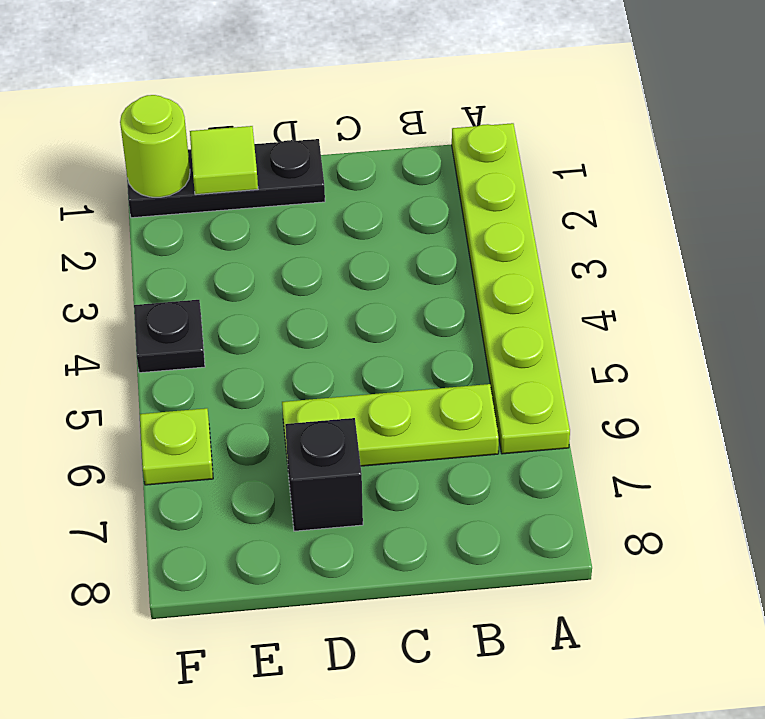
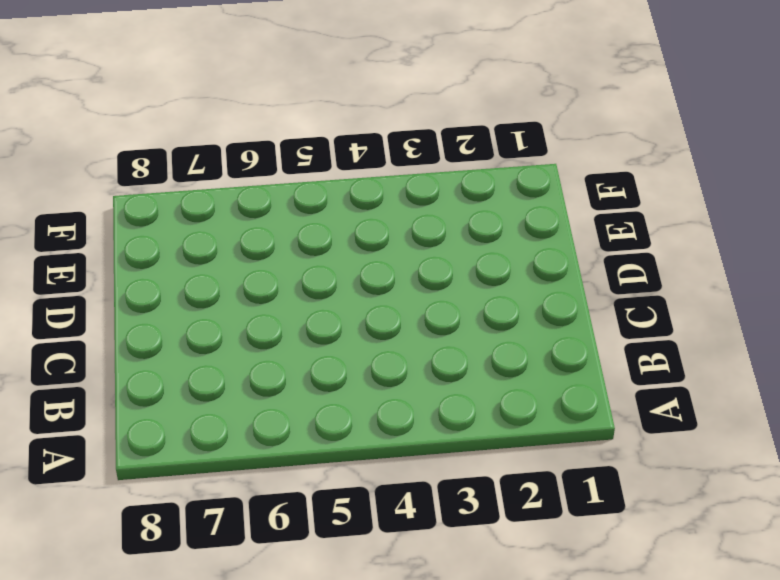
none -> lime plate A1:A6 level 1
none -> lime plate B6:D6 level 1

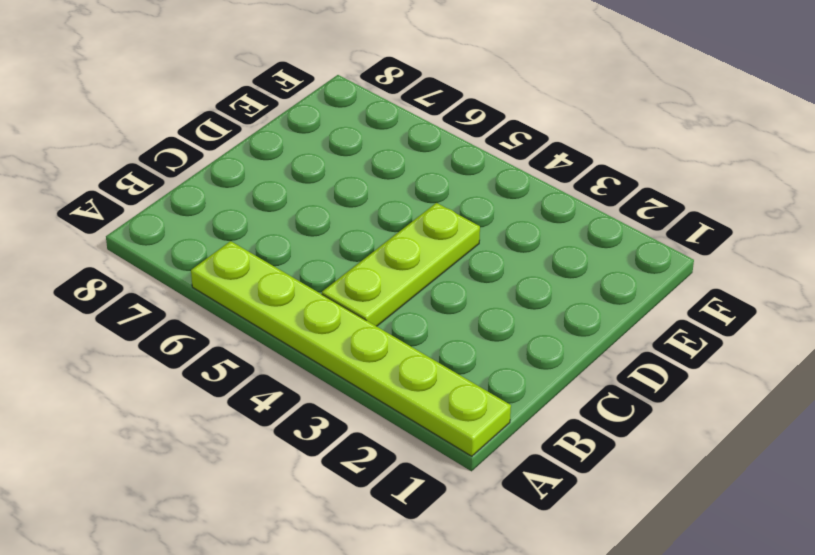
lime plate B4:D4 level 1 -> lime plate B6:D6 level 1
none -> black plate D1:F1 level 1
none -> black brick D7 level 1

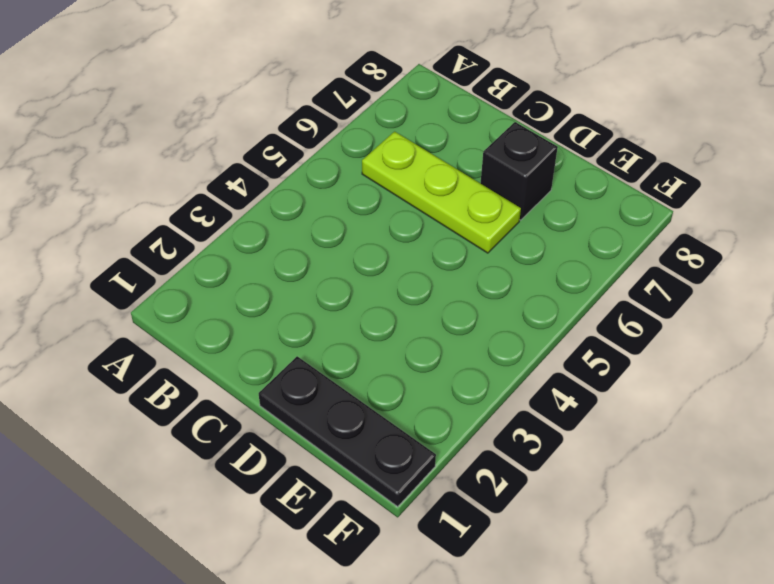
none -> lime plate A1:A6 level 1
none -> black plate F4 level 1

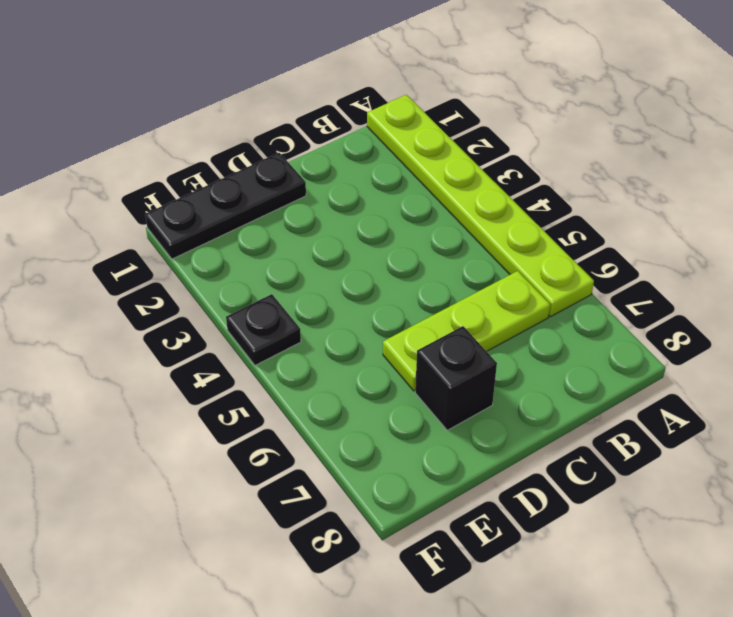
none -> lime plate F6 level 1
none -> lime tile E1 level 2

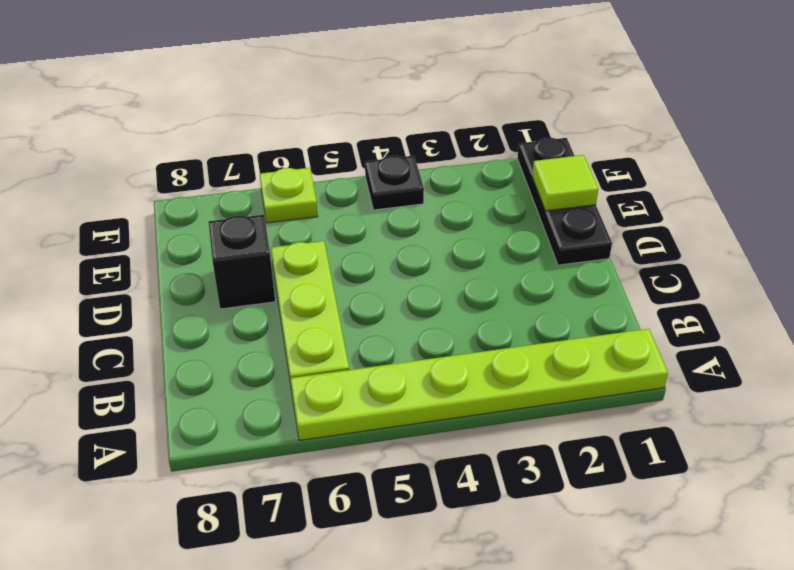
none -> lime round brick F1 level 2

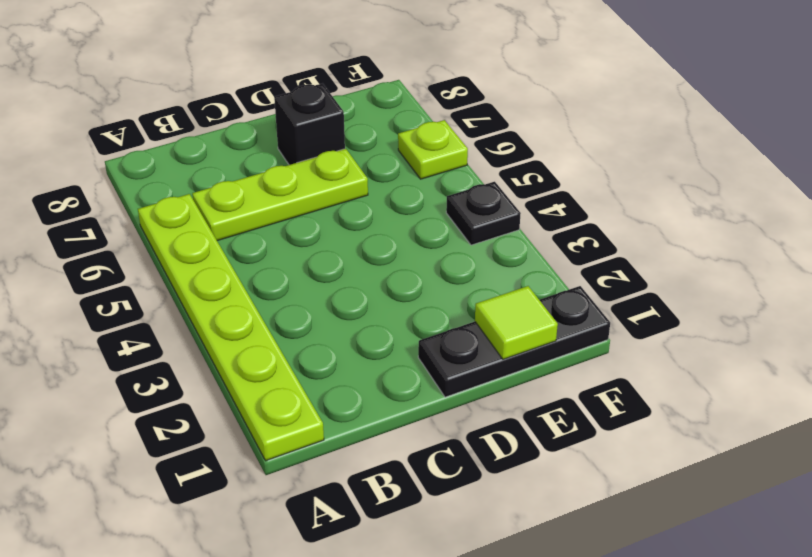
none -> lime round brick F1 level 2

